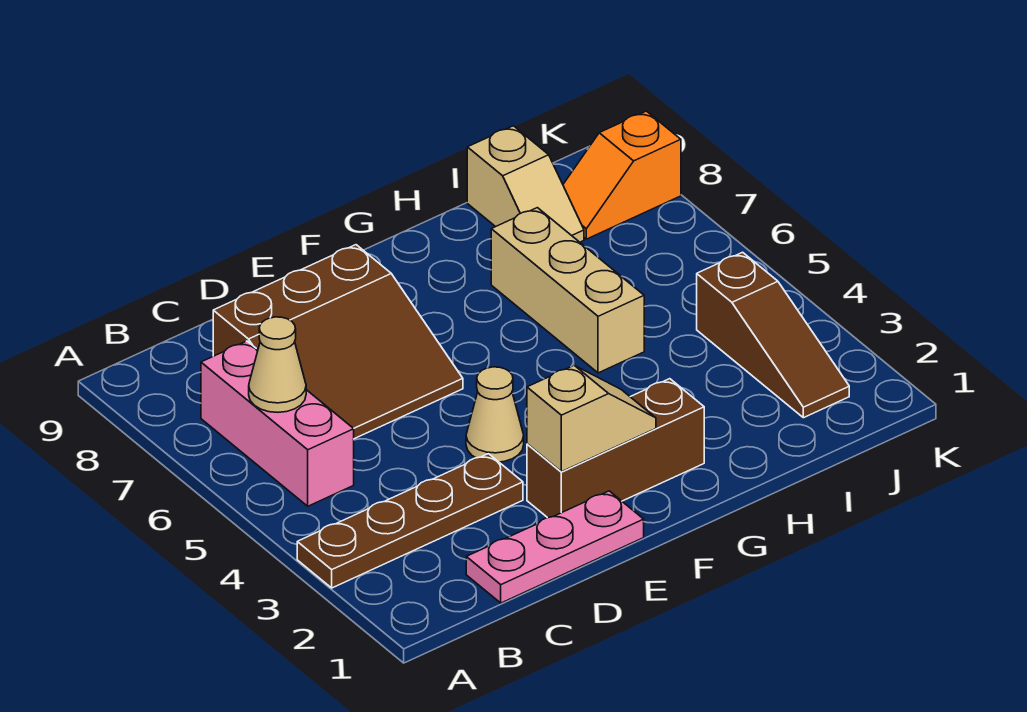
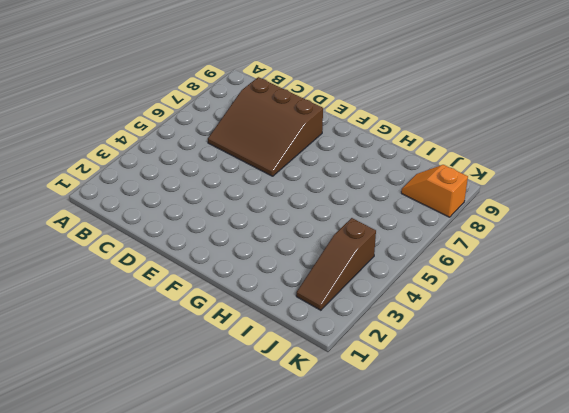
none -> brown plate A3:D3 level 1
none -> pink brick B5:B7 level 1
none -> pink plate C1:E1 level 1

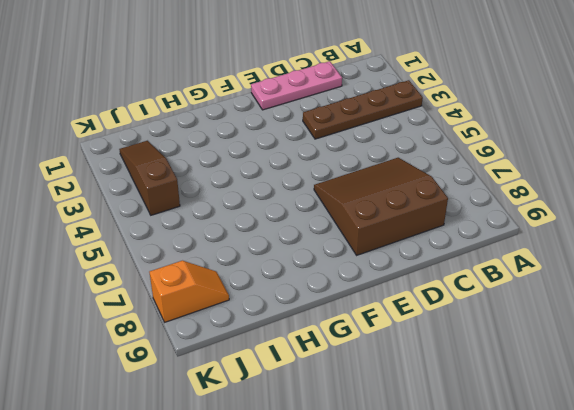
none -> pink brick B5:B7 level 1
none -> brown brick E2:G2 level 1
none -> tan cone E4 level 1

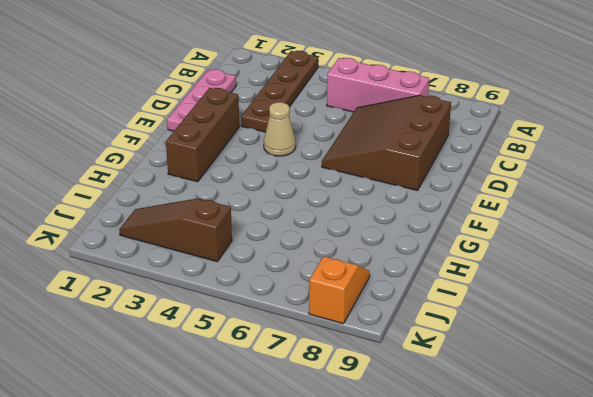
none -> tan brick H5:H7 level 1
none -> tan slope I8:I9 level 1 top 9
none -> tan cone B6 level 2

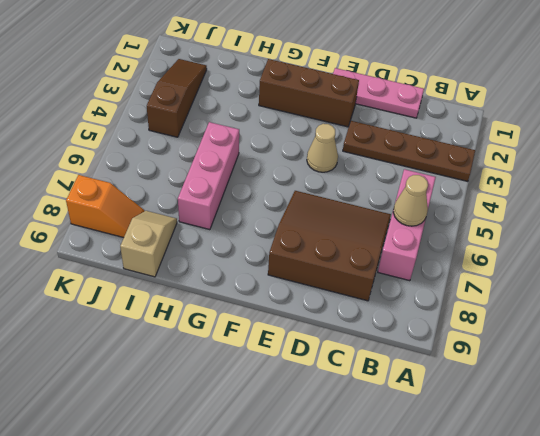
pink brick H5:H7 level 1 -> tan brick H5:H7 level 1
none -> tan slope E2:F2 level 2 top E

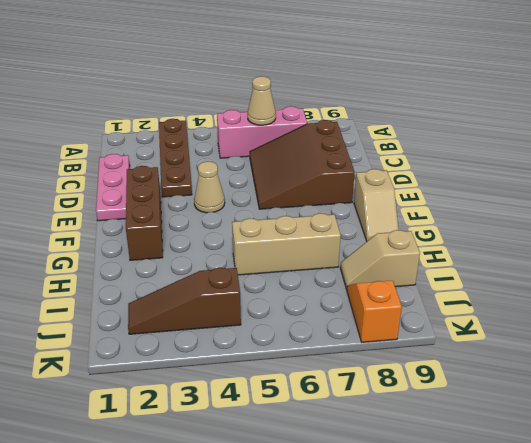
tan slope F9:G9 level 1 top F -> tan slope E2:F2 level 2 top E

